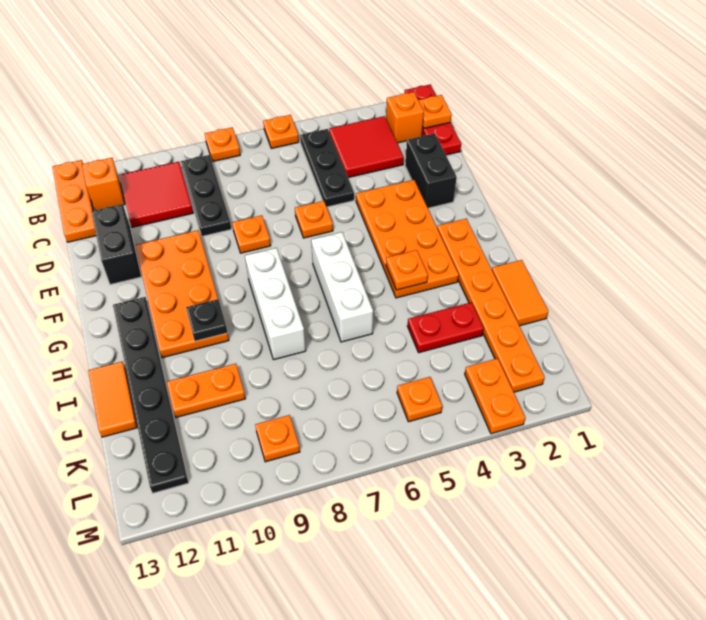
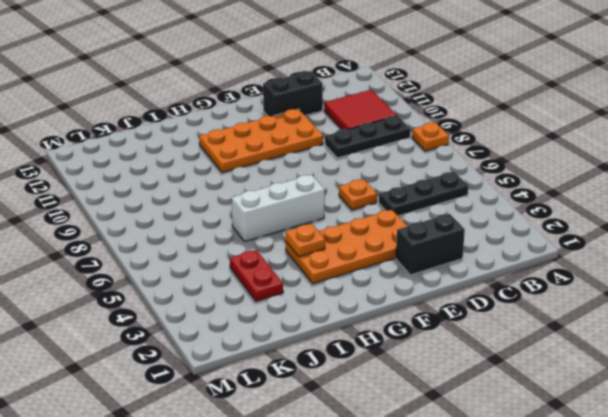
none -> red plate A1:C1 level 1
none -> orange plate A6 level 1
none -> orange plate A13:C13 level 1
none -> orange brick B2 level 1

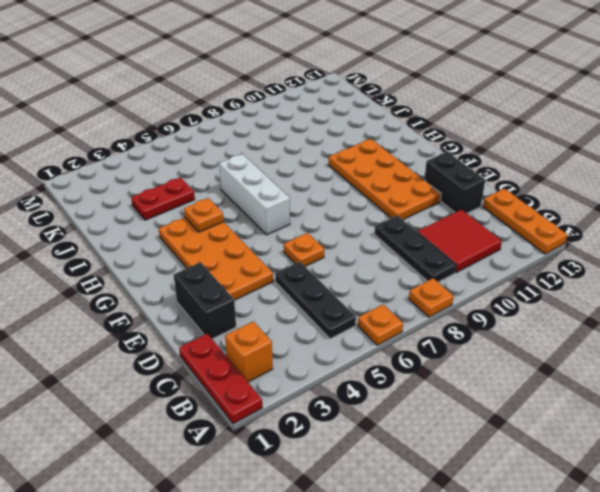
none -> red tile B3:C4 level 1
none -> orange brick B12 level 1
none -> orange plate E8 level 1
none -> orange plate G2:L2 level 1

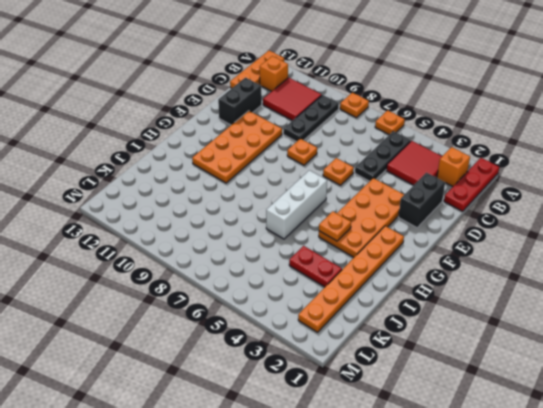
none -> white brick G8:I8 level 1
none -> black plate G12:L12 level 1
none -> orange tile I1:J1 level 1
none -> orange tile I13:J13 level 1

